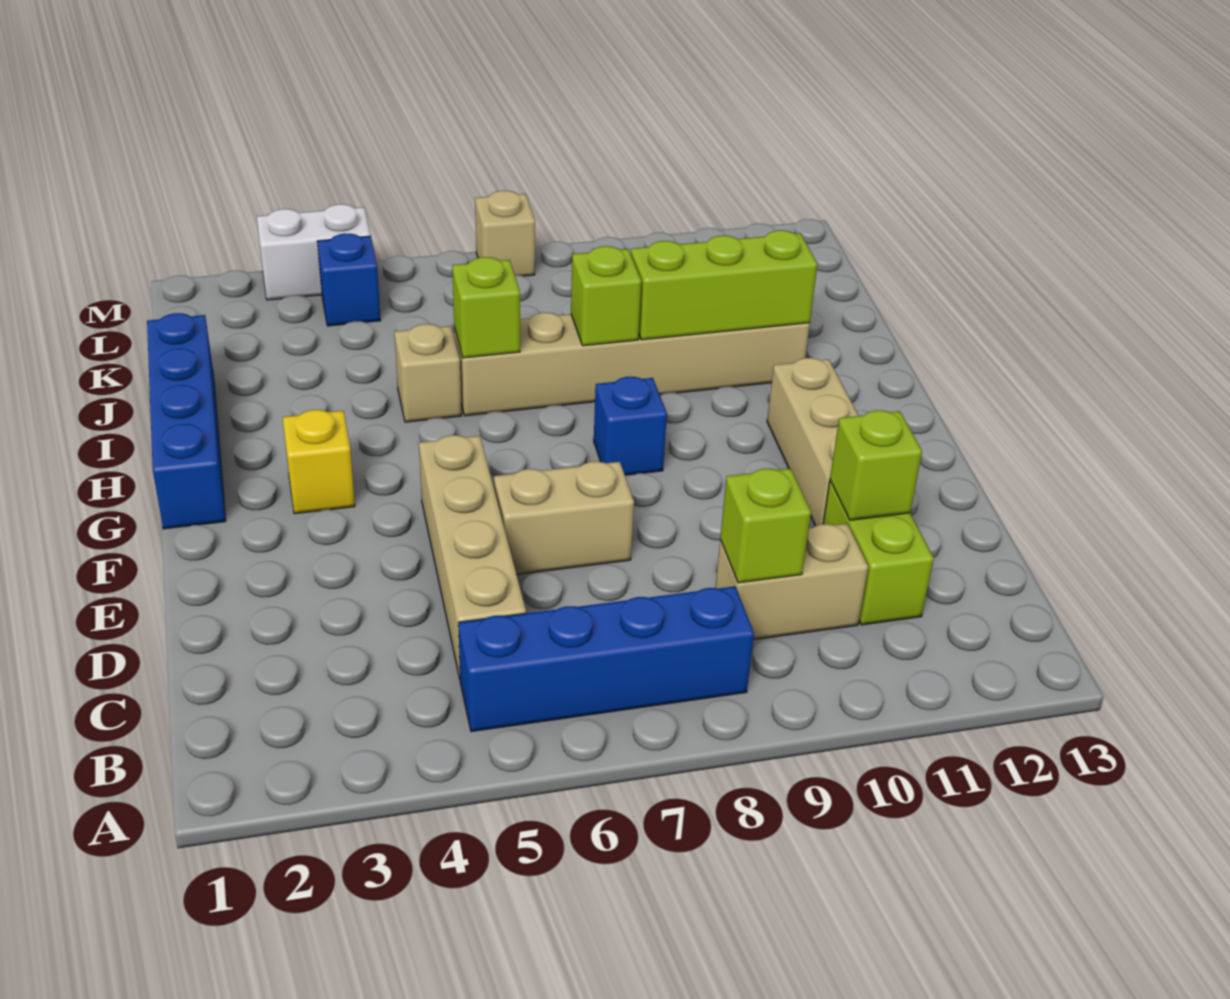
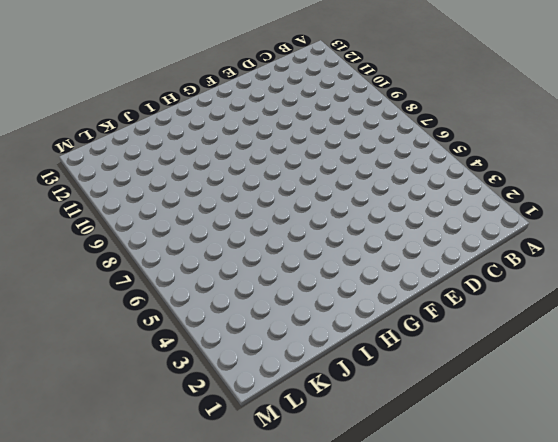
none -> blue brick B5:B8 level 1
none -> tan brick C5:F5 level 1
none -> tan brick C9:C10 level 1

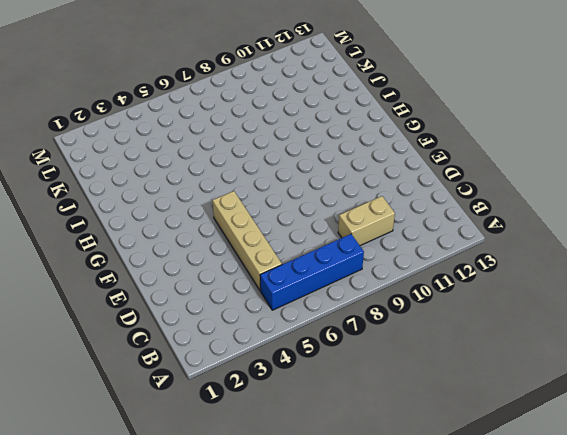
none -> lime brick C11:D11 level 1
none -> tan brick E6:E7 level 1
none -> tan brick E11:G11 level 1

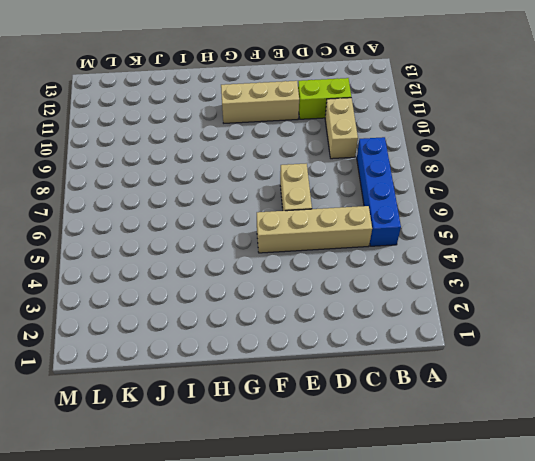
none -> blue brick G1:J1 level 1
none -> yellow brick G3 level 1
none -> blue brick G8 level 1

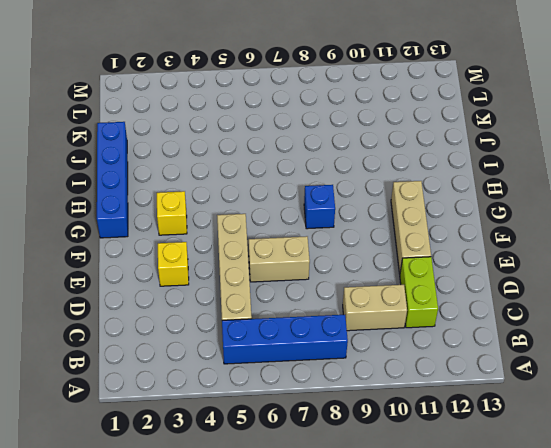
yellow brick E3 level 1 -> none
none -> tan brick I5 level 1
none -> tan brick I6:I11 level 1
none -> blue brick L4 level 1

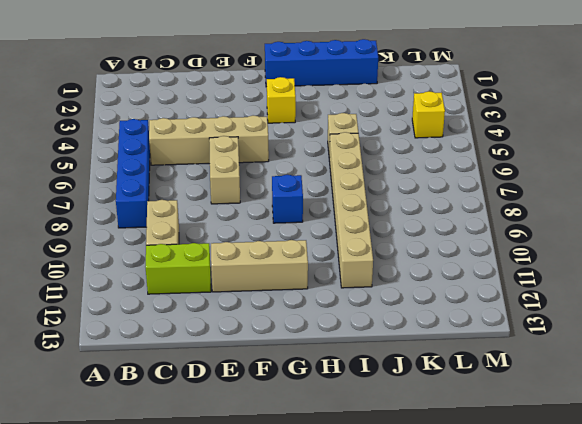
yellow brick L4 level 1 -> blue brick L4 level 1
none -> white brick M3:M4 level 1
none -> tan brick M7 level 1
none -> lime brick C9 level 2

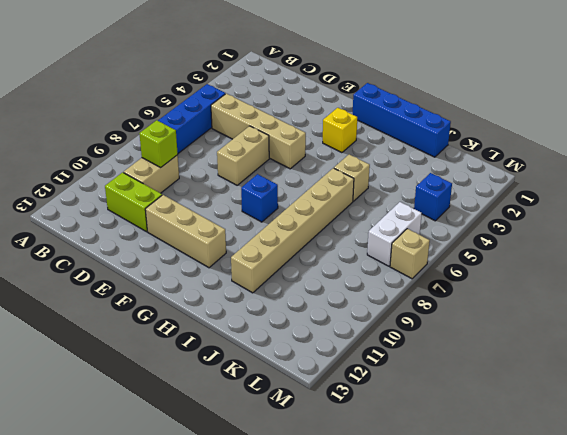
white brick L6:L7 level 1 -> white brick M3:M4 level 1
none -> lime brick D11 level 2
none -> lime brick I6 level 2
none -> lime brick I8 level 2

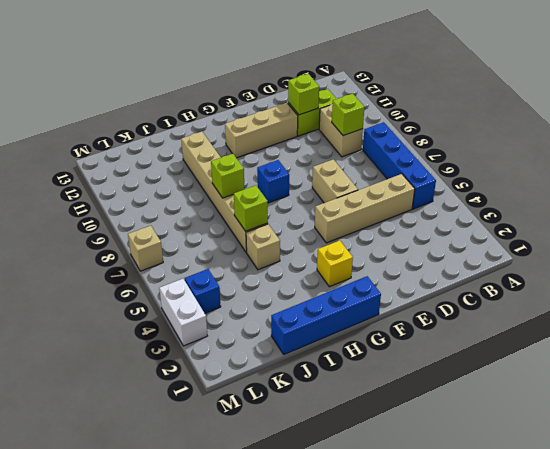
none -> lime brick I9:I11 level 2

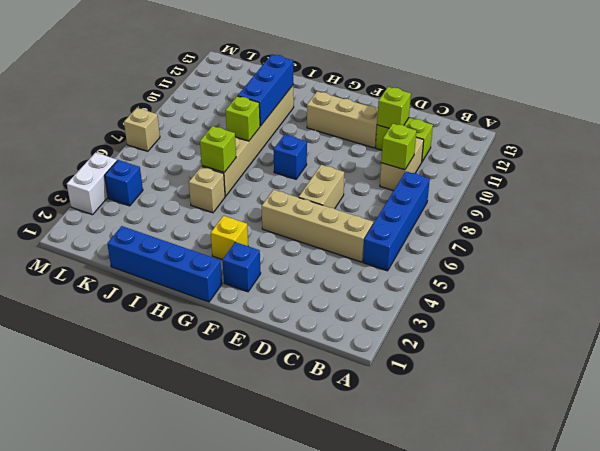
blue brick F2 level 1 -> none
blue brick I9:I11 level 2 -> lime brick I9:I11 level 2

